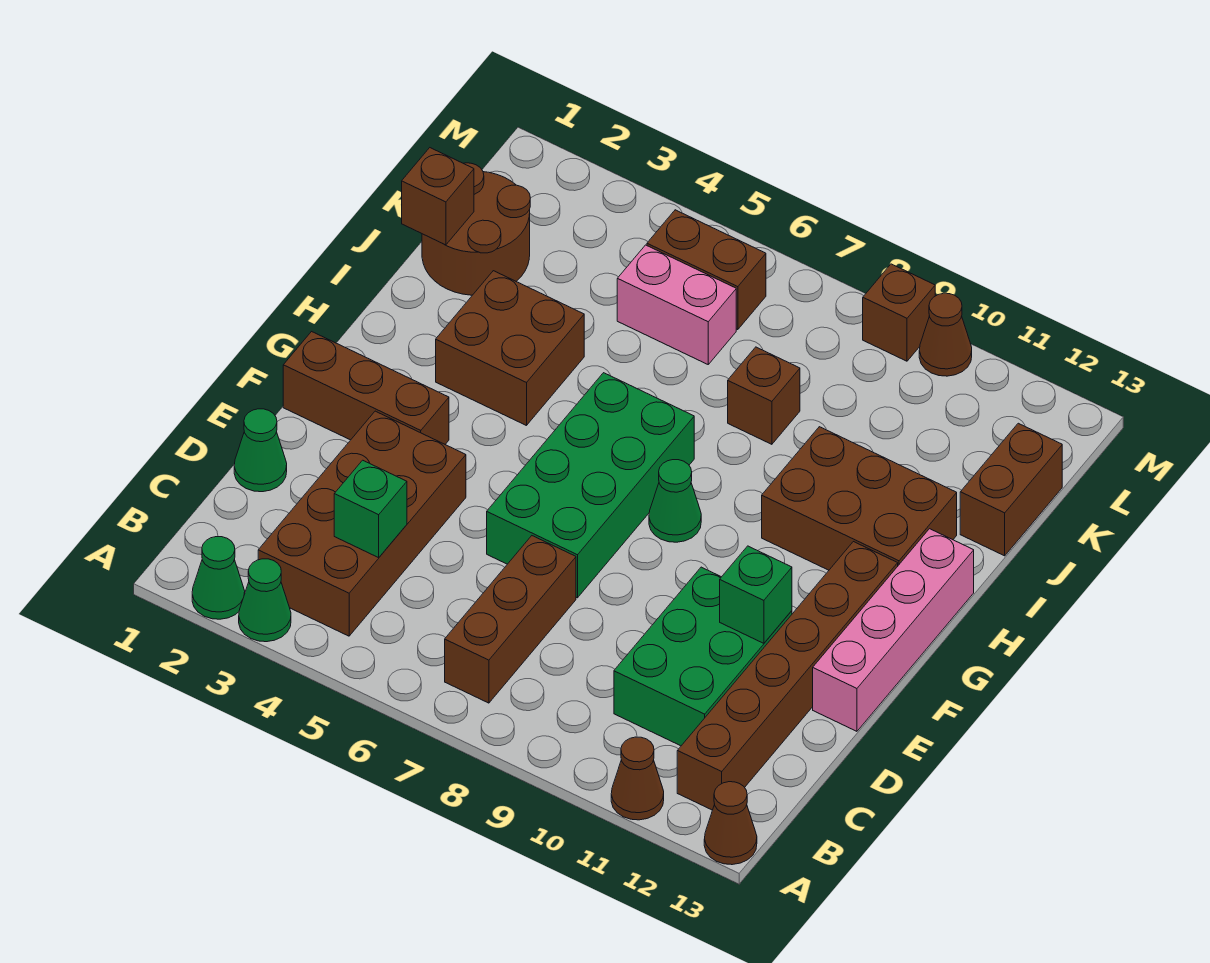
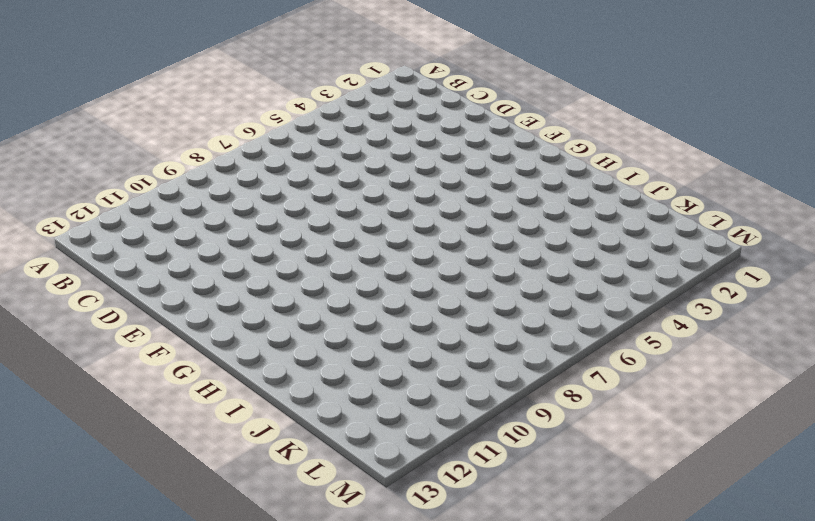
none -> green cone A2 level 1
none -> green cone A3 level 1
none -> brown cone A11 level 1

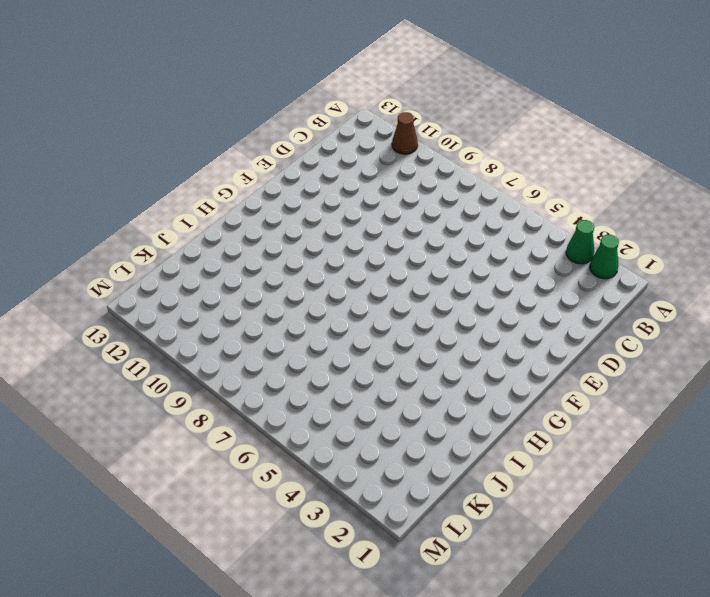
none -> brown cone A13 level 1
none -> brown brick B3:E4 level 1
none -> brown brick B7:D7 level 1

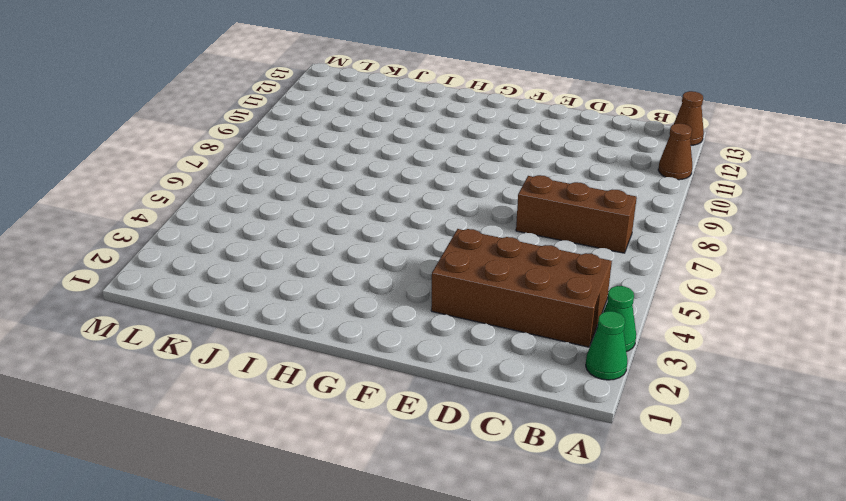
none -> brown brick B12:G12 level 1
none -> green brick C10:E11 level 1
none -> green cone D1 level 1

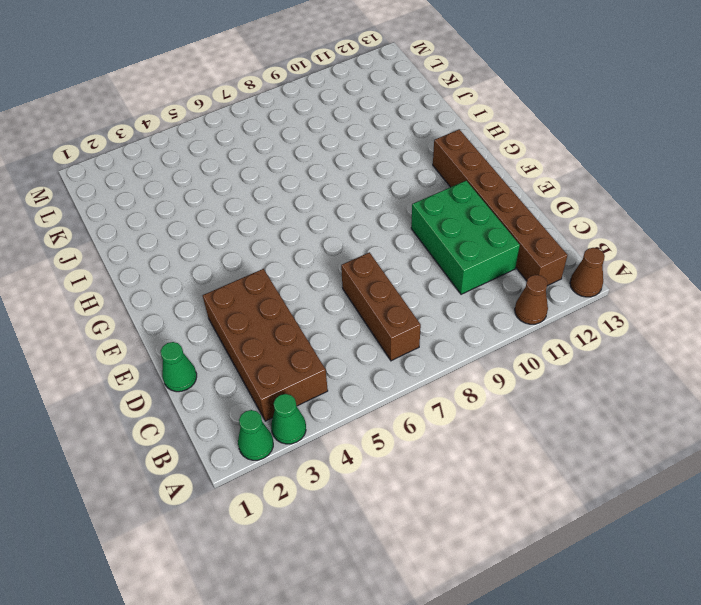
none -> green brick E6:H7 level 1
none -> pink brick E13:H13 level 1
none -> brown brick F1:F3 level 1

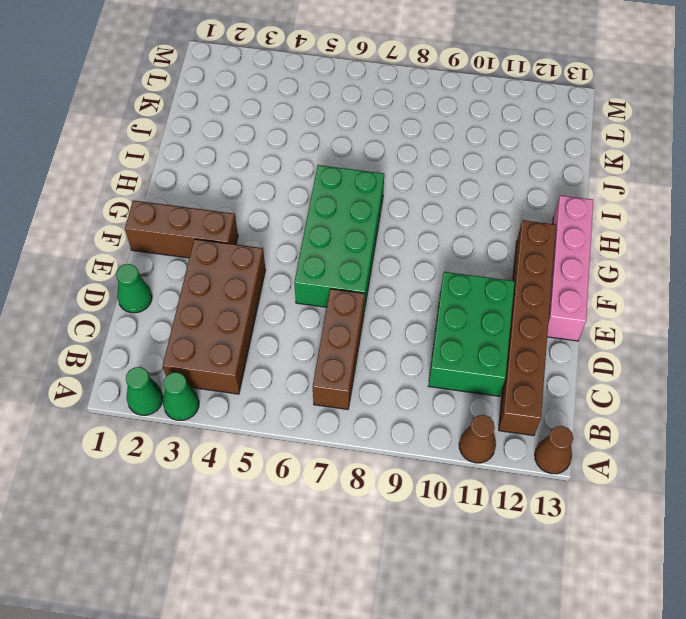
none -> green cone G8 level 1
none -> brown brick H3:I4 level 1
none -> brown brick H10:I12 level 1

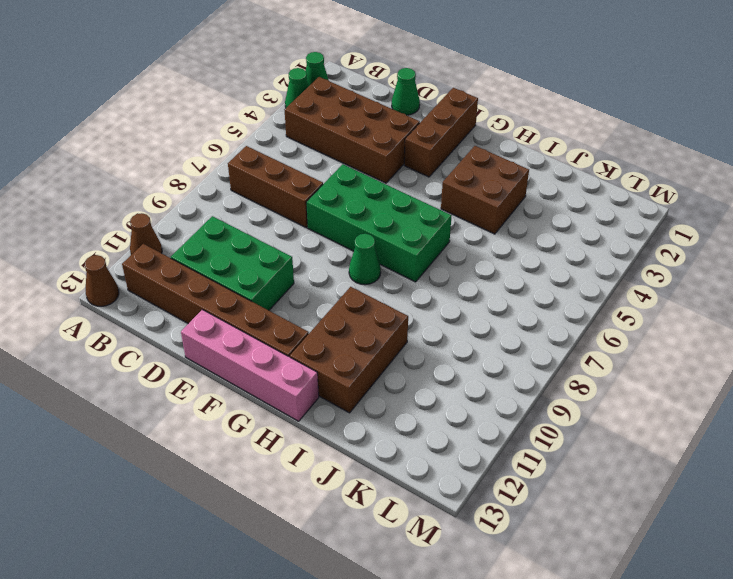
none -> brown round brick J1:K2 level 1
none -> brown brick J8 level 1
none -> brown brick J13:K13 level 1

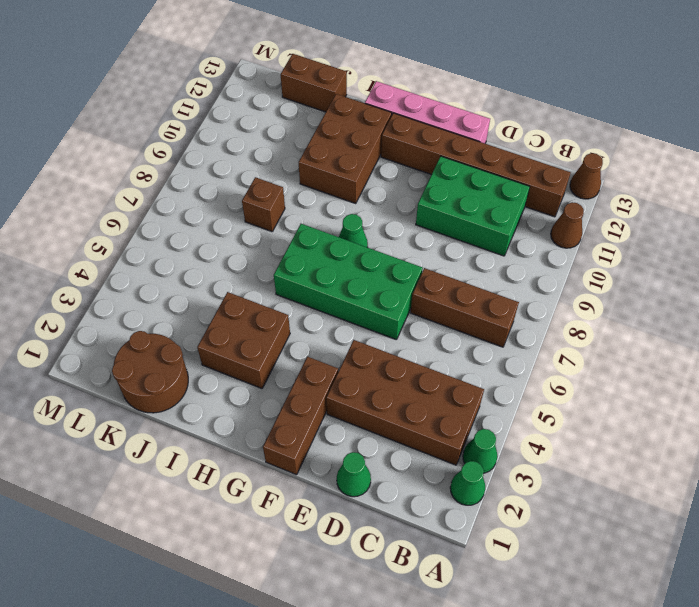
none -> pink brick K5:K6 level 1
none -> brown brick L5:L6 level 1
none -> brown brick M9 level 1

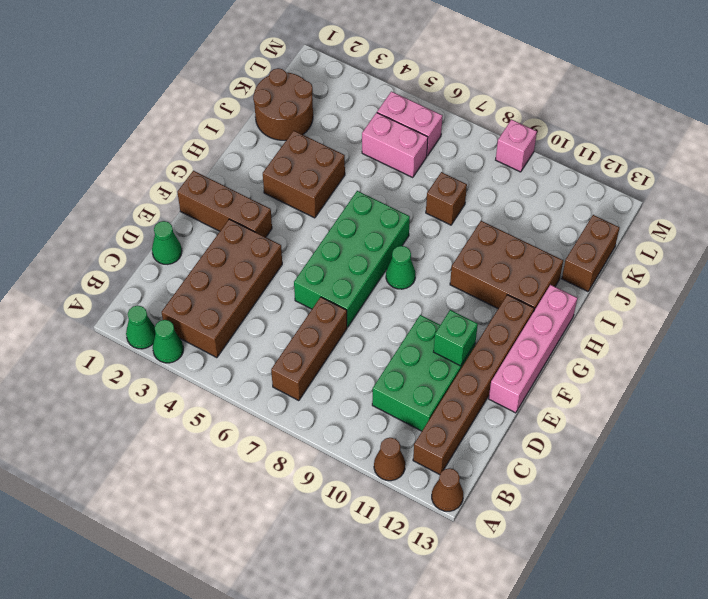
pink brick L5:L6 level 1 -> brown brick L5:L6 level 1
pink brick M9 level 1 -> brown brick M9 level 1
none -> brown cone M10 level 1
none -> green brick C4 level 2
none -> brown brick J1 level 2

